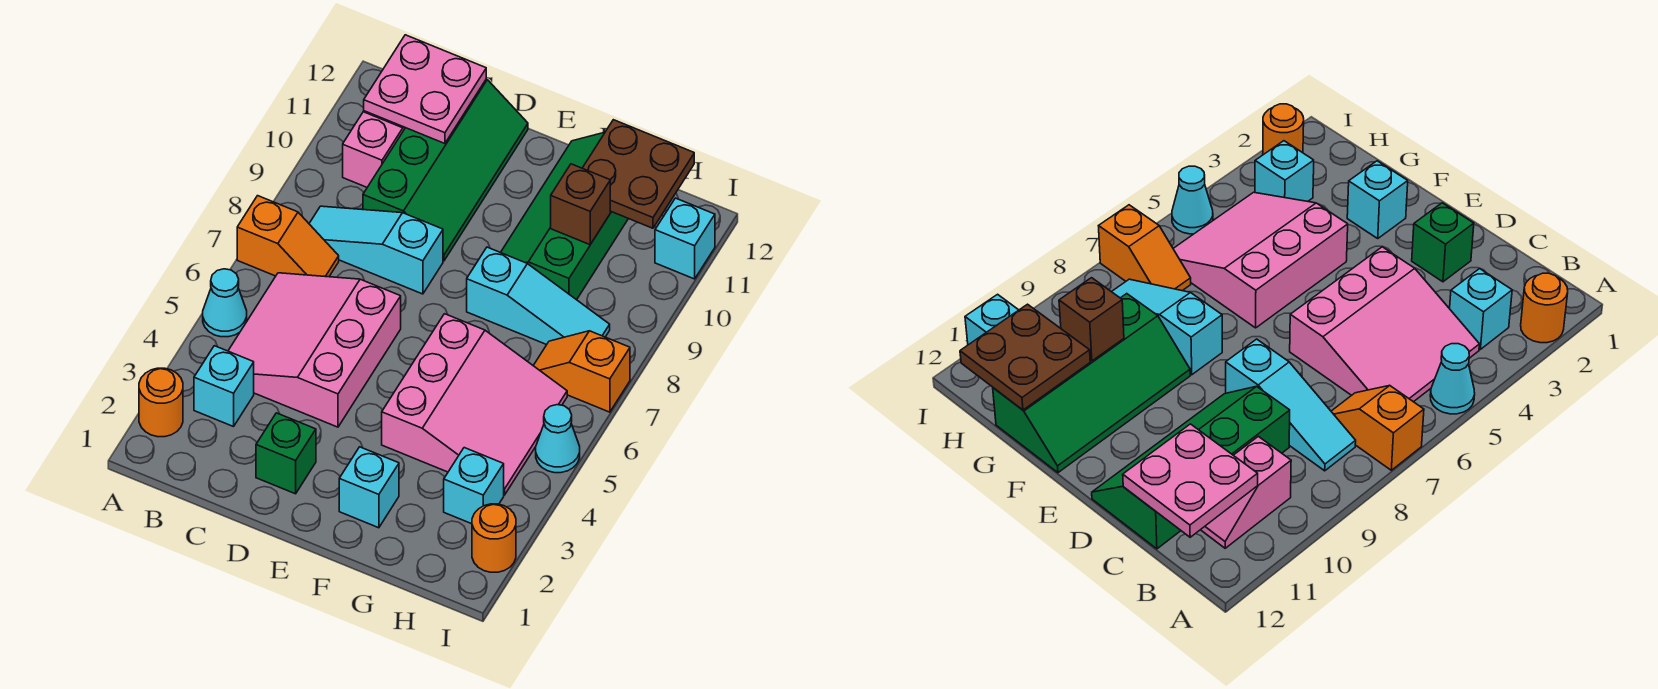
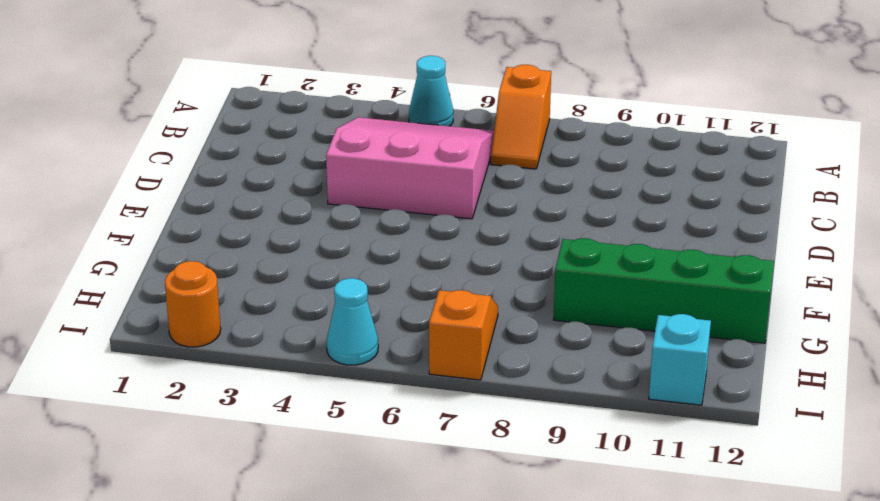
none -> orange round brick A2 level 1
none -> cyan brick B3 level 1
none -> cyan slope B8:D8 level 1 top D

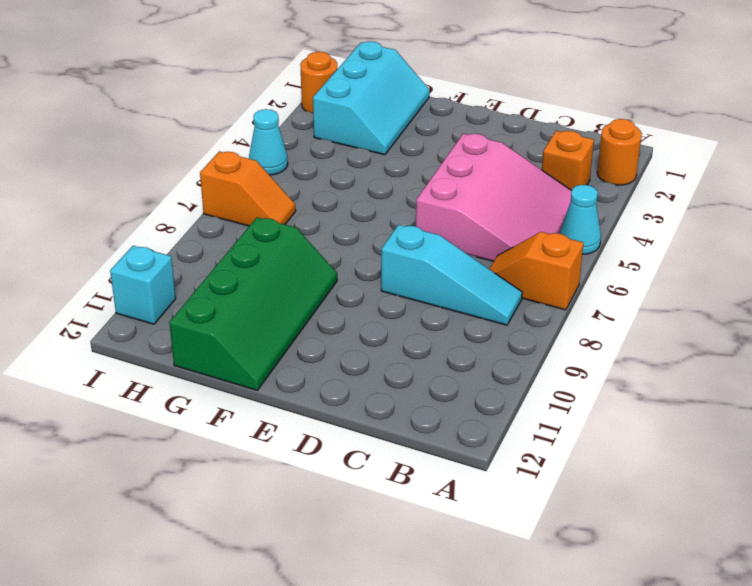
orange brick B3 level 1 -> cyan brick B3 level 1
cyan slope G1:H3 level 1 top H -> cyan brick H3 level 1
none -> pink slope B10:B11 level 1 top 10
none -> green slope C9:D12 level 1 top C
none -> green brick D2 level 1

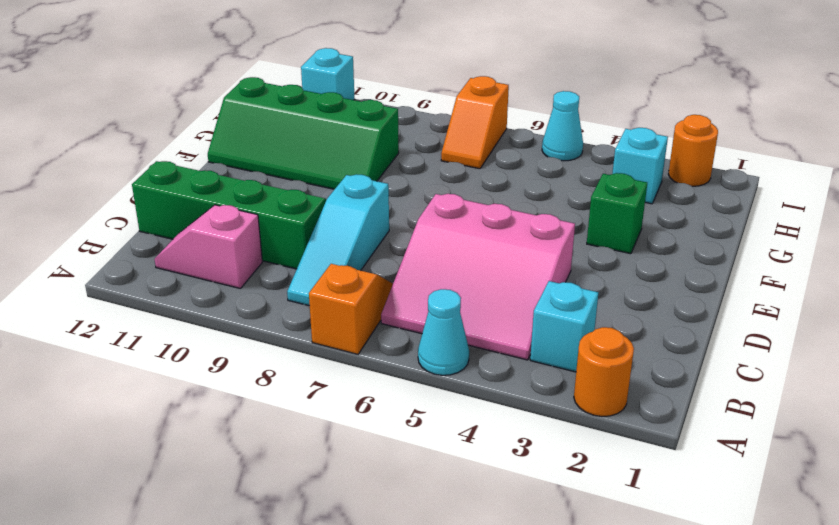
green brick F3 level 1 -> green brick D2 level 1
none -> cyan brick F2 level 1
none -> pink slope F4:H6 level 1 top F
none -> cyan slope F8:H8 level 1 top F

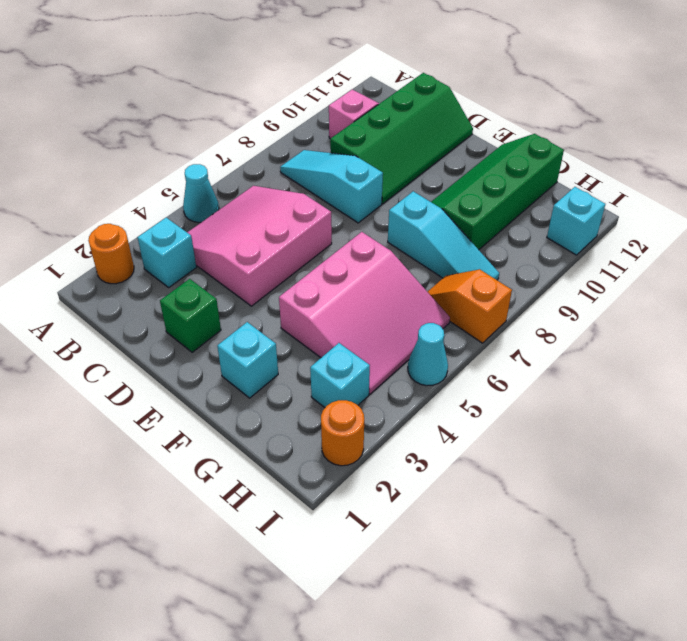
none -> orange slope A7:B7 level 1 top A
none -> pink plate B11:C12 level 2
none -> brown brick G10 level 2

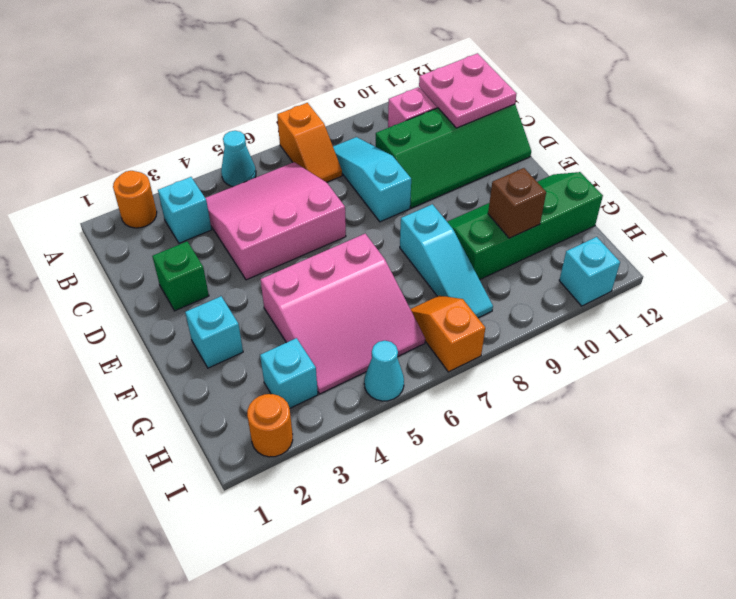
none -> brown plate G11:H12 level 2

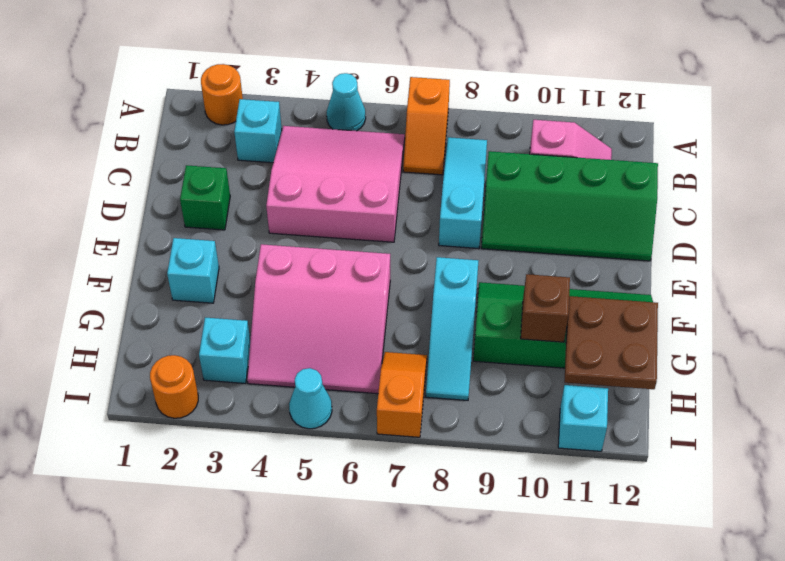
none -> pink plate B11:C12 level 2

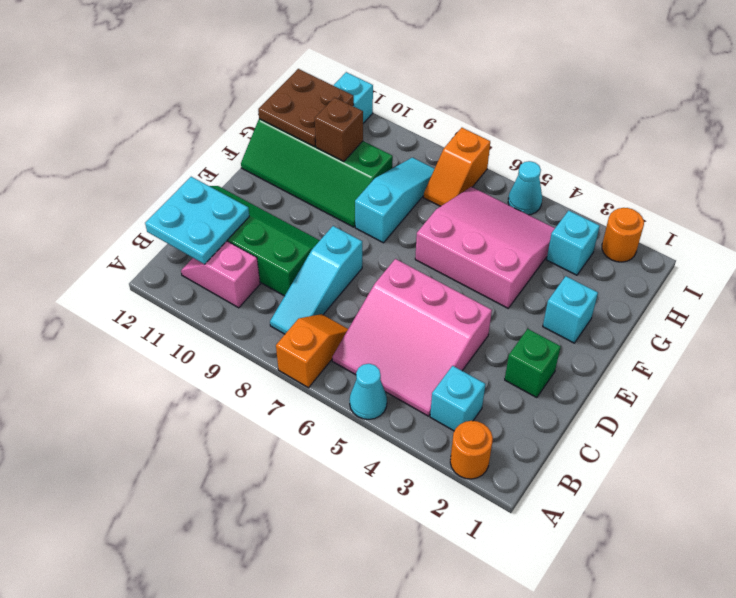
cyan plate B11:C12 level 2 -> pink plate B11:C12 level 2

